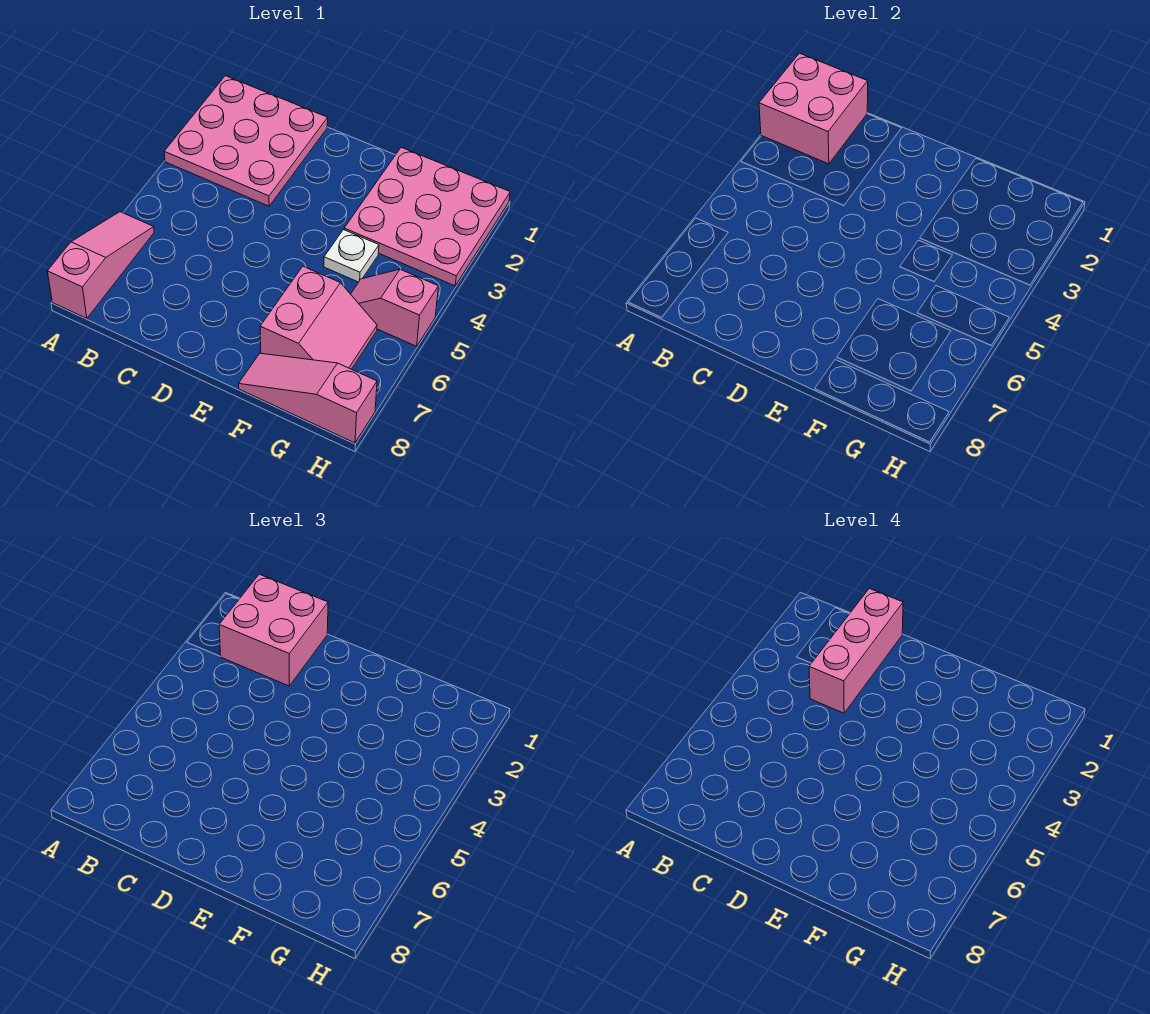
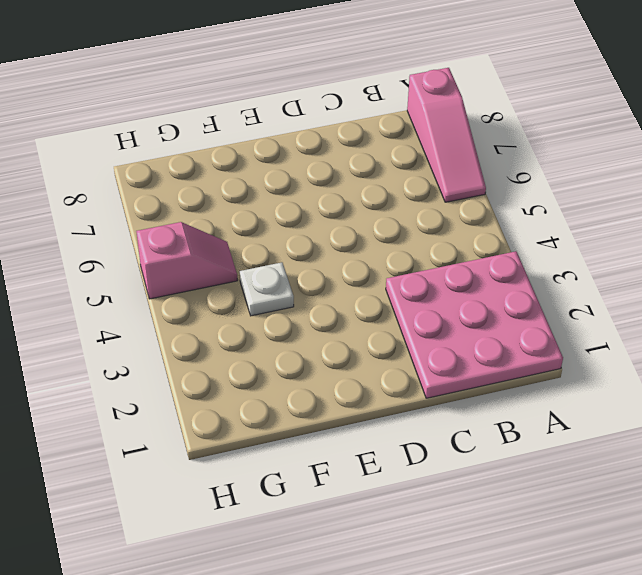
none -> pink plate F1:H3 level 1
none -> pink slope F6:G7 level 1 top F

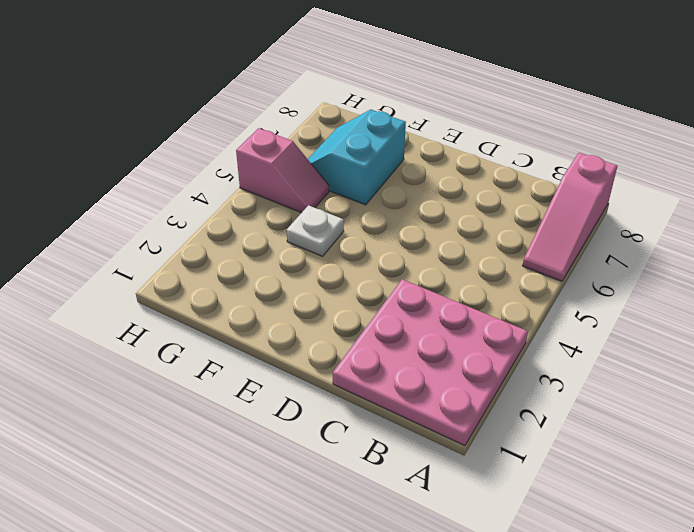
cyan slope F6:G7 level 1 top F -> pink slope F6:G7 level 1 top F
none -> pink plate F1:H3 level 1
none -> pink slope F8:H8 level 1 top H

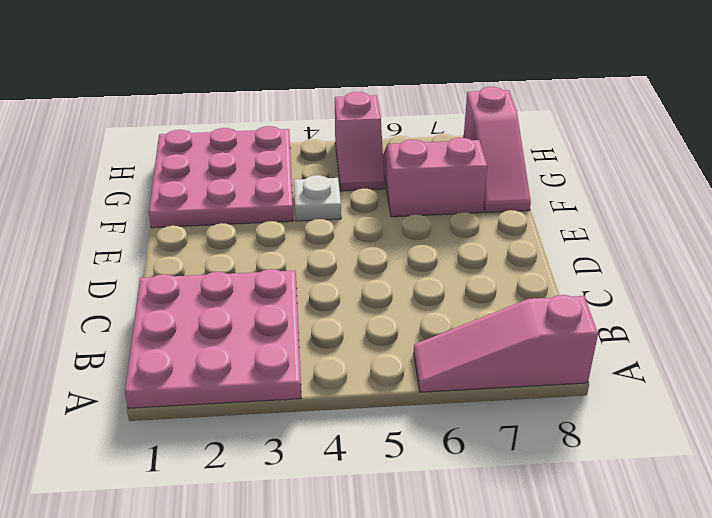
none -> pink brick A1:B2 level 2
none -> pink brick B1:C2 level 3

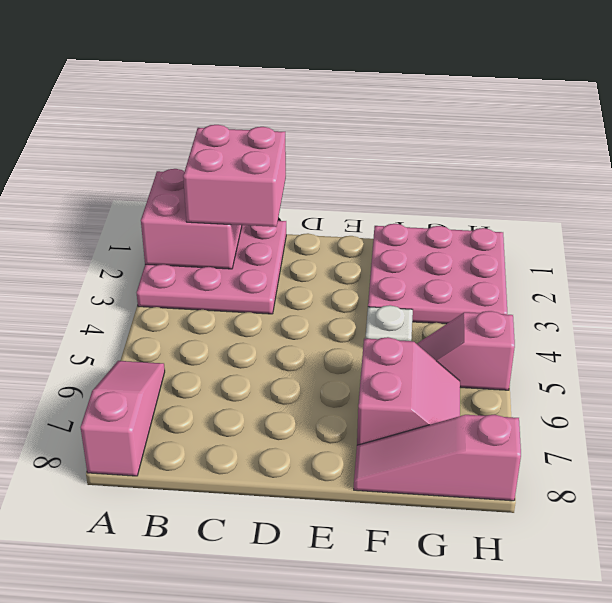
none -> pink brick C1:C3 level 4

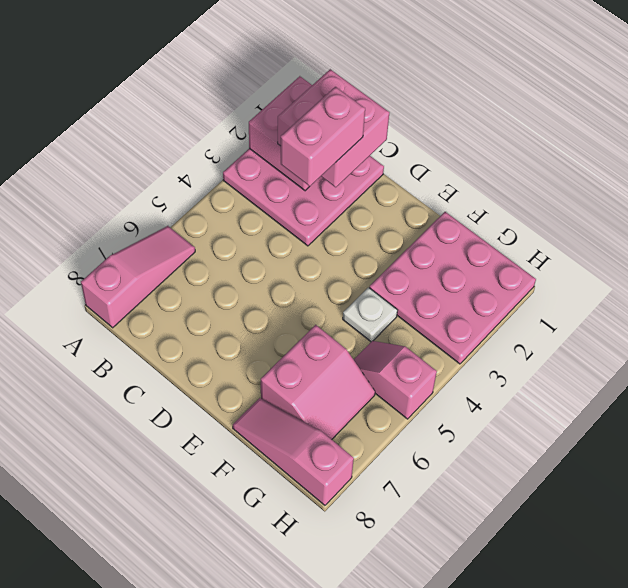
pink brick C2:C3 level 4 -> pink brick C1:C3 level 4

